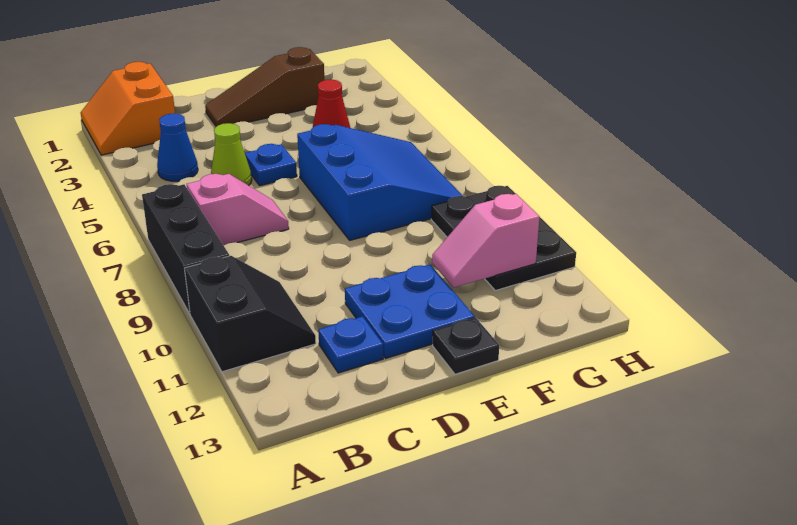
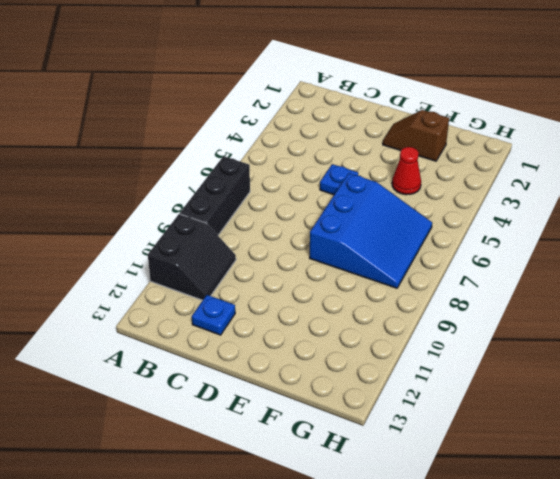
brown slope E2:F2 level 1 top F -> brown slope D2:F2 level 1 top F
none -> orange slope A1:B2 level 1 top B
none -> blue cone B4 level 1
none -> pink slope B7:C7 level 1 top B

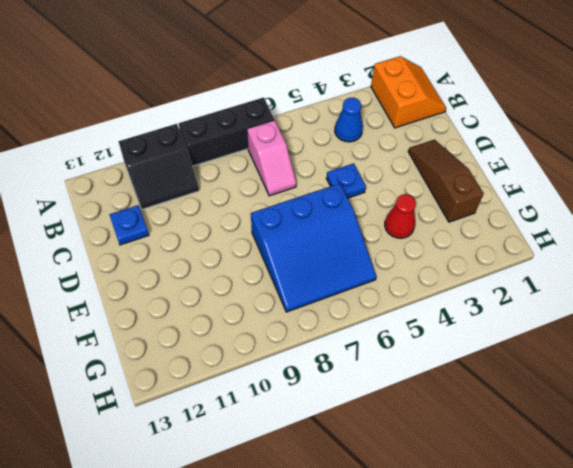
orange slope A1:B2 level 1 top 2 -> orange slope A1:B2 level 1 top B
none -> lime cone C5 level 1
none -> blue plate D11:E12 level 1
none -> black plate E13 level 1

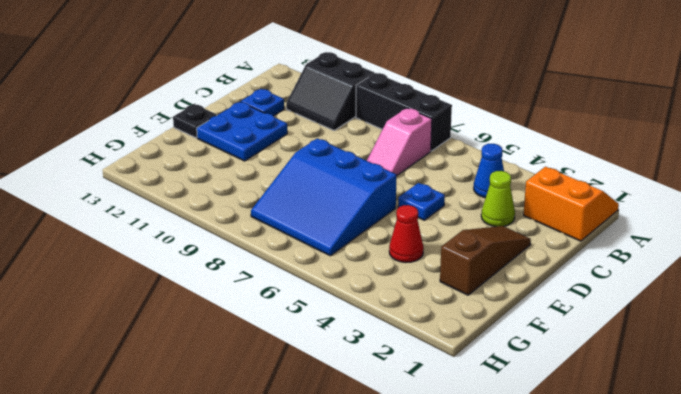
lime cone C3 level 1 -> lime cone C5 level 1
none -> black plate G9:H11 level 1
none -> pink slope F11:G11 level 2 top G

